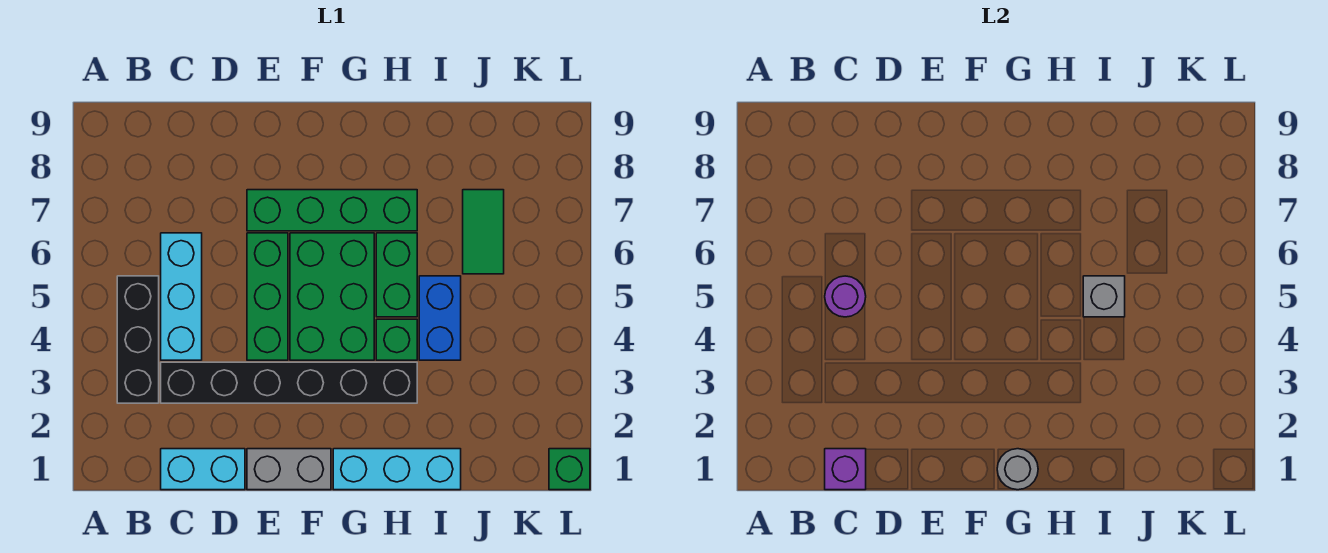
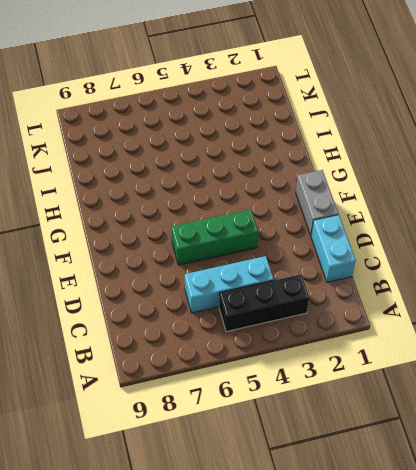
none -> black brick C3:H3 level 1
none -> green brick E7:H7 level 1
none -> green brick F4:G6 level 1

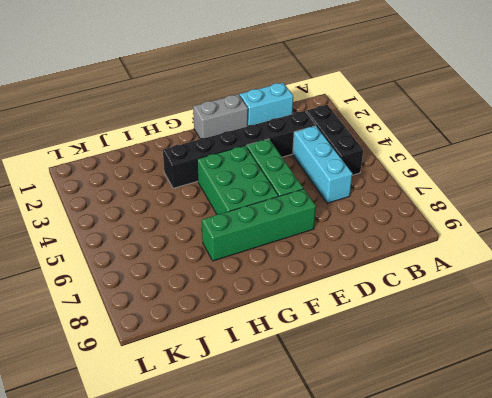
none -> cyan brick G1:I1 level 1
none -> green brick H4 level 1
none -> green brick H5:H6 level 1

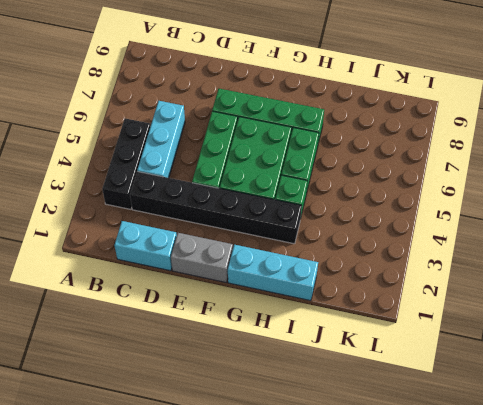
none -> blue brick I4:I5 level 1
none -> green tile J6:J7 level 1
none -> green brick L1 level 1

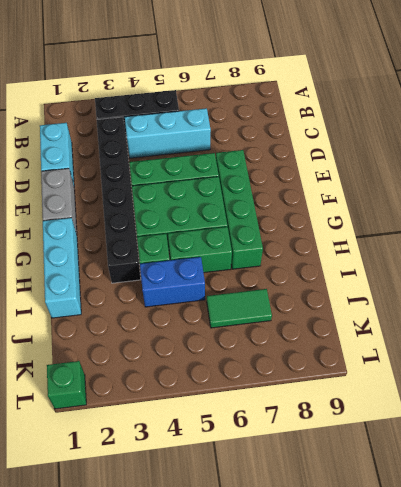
none -> purple brick C1 level 2
none -> purple round brick C5 level 2
none -> grey round brick G1 level 2

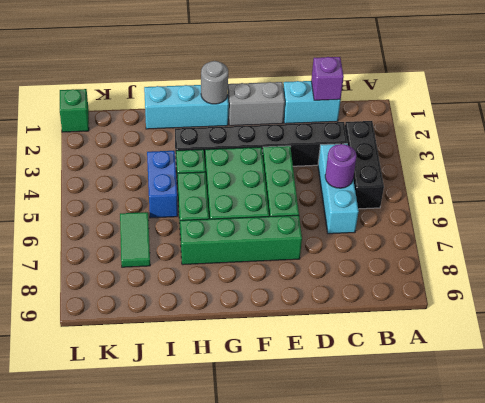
none -> grey brick I5 level 2

